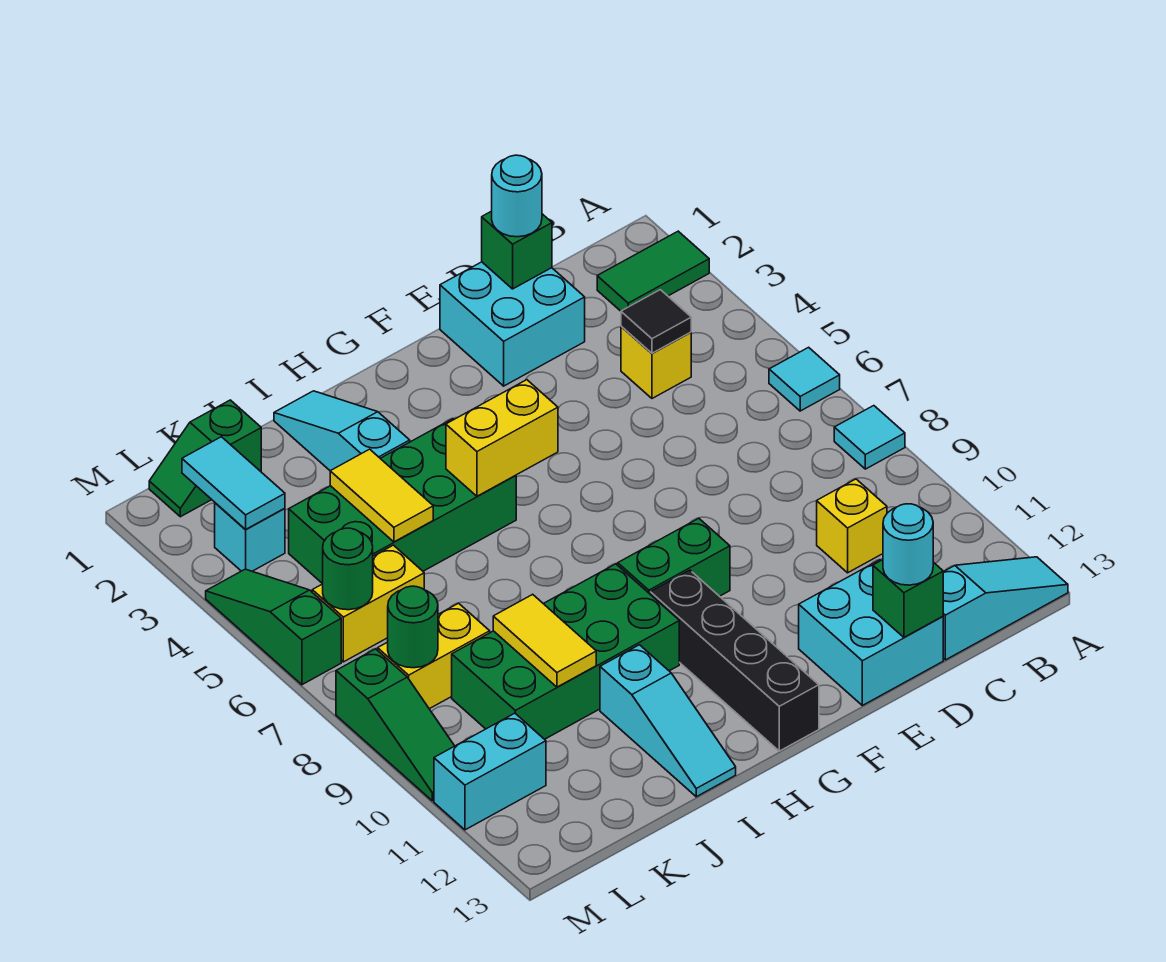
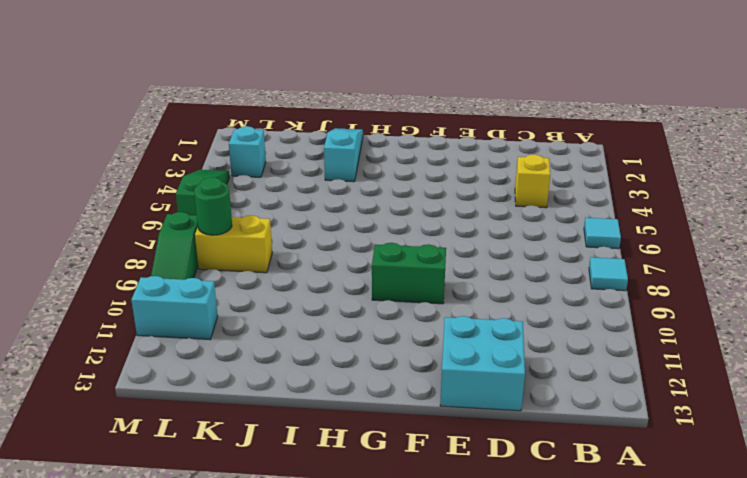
none -> green tile A2:B2 level 1
none -> cyan slope A13:C13 level 1 top C
none -> yellow brick C10 level 1
none -> cyan brick D1:E2 level 1

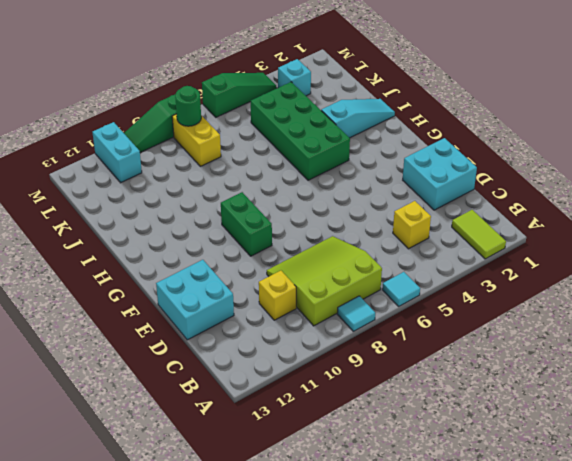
lime tile A2:B2 level 1 -> green tile A2:B2 level 1
lime slope B7:D9 level 1 top B -> none
none -> cyan slope A13:C13 level 1 top C
none -> black brick G10:G13 level 1
none -> green brick H9:K10 level 1
none -> cyan slope I11:I13 level 1 top 11

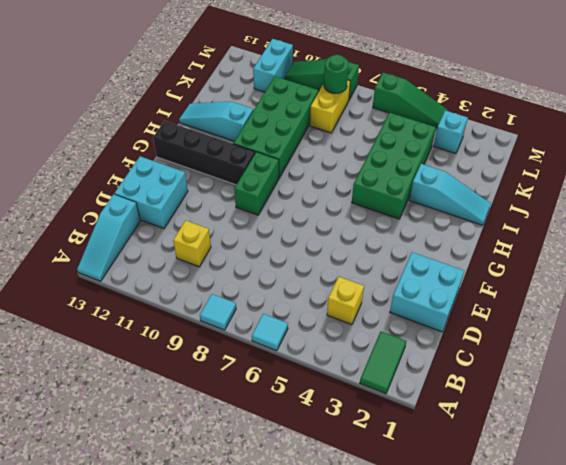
none -> green slope K1:L1 level 1 top K
none -> yellow brick K6:L6 level 1
none -> black tile C4 level 2
none -> green brick D1 level 2

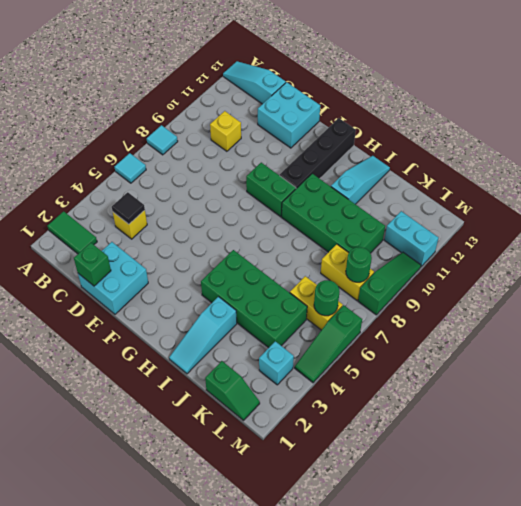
none -> green brick D13 level 2
none -> yellow brick G5:H5 level 2
none -> yellow tile J4:J5 level 2
none -> yellow tile J9:J10 level 2

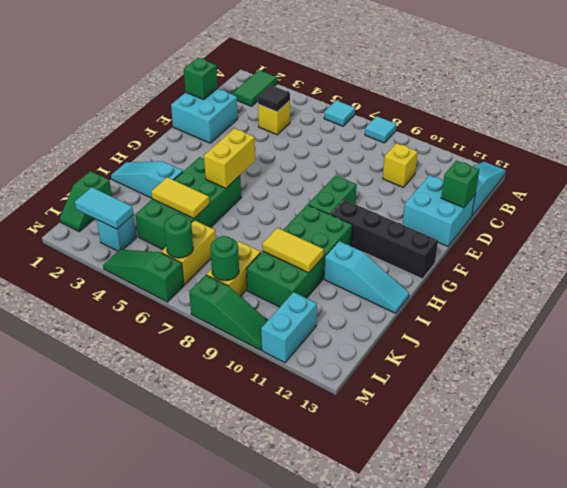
none -> cyan round brick D1 level 3
none -> cyan round brick D13 level 3

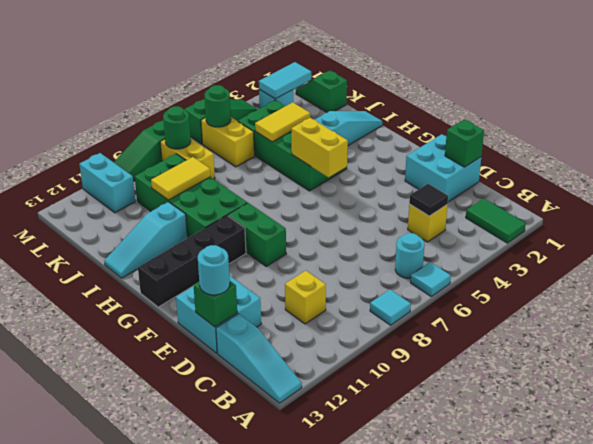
cyan round brick B6 level 1 -> cyan round brick D1 level 3

